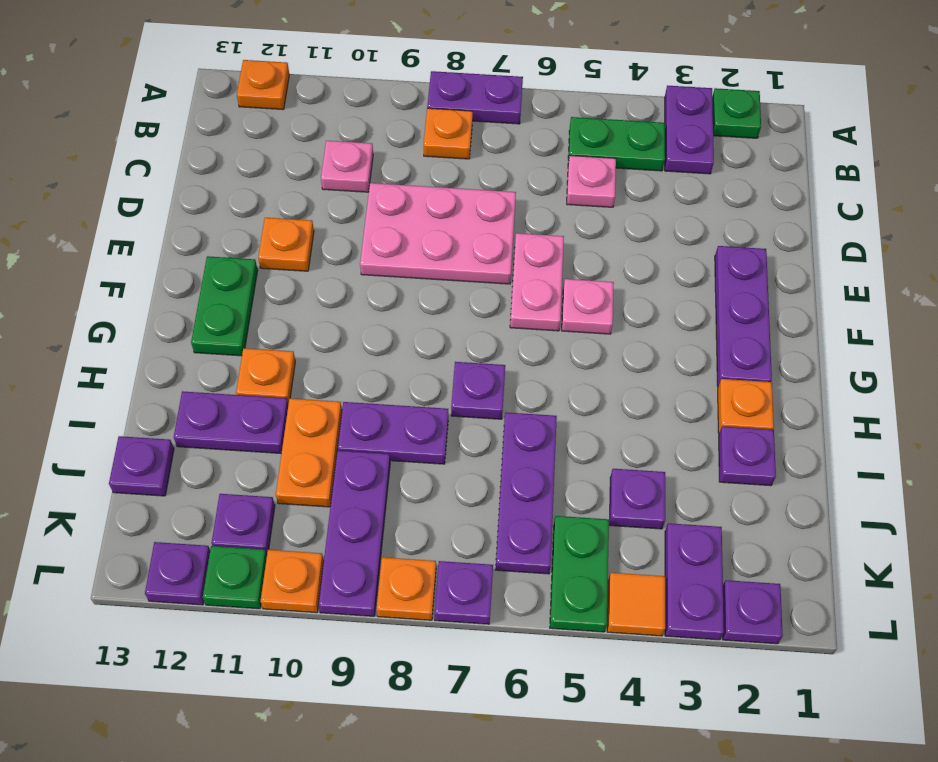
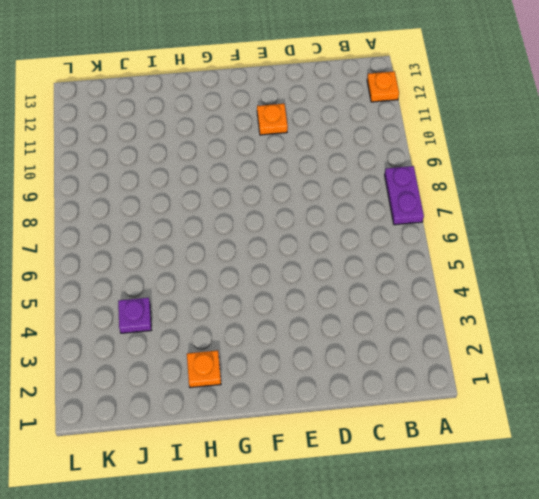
none -> green plate A2 level 1
none -> purple plate A3:B3 level 1
none -> green plate B4:B5 level 1
none -> orange plate B8 level 1

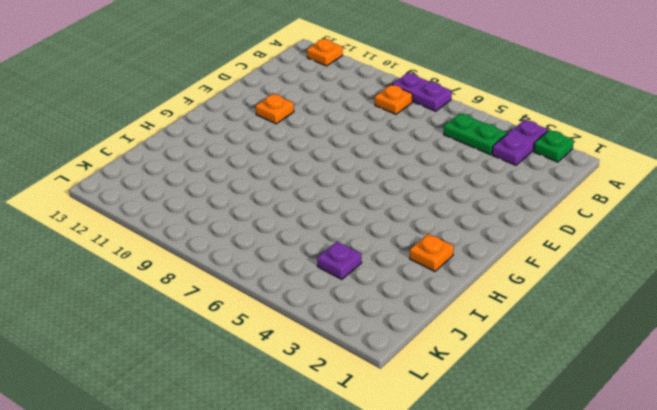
none -> pink plate C5 level 1
none -> pink plate C10 level 1
none -> pink plate D7:E9 level 1
none -> purple plate E2:G2 level 1

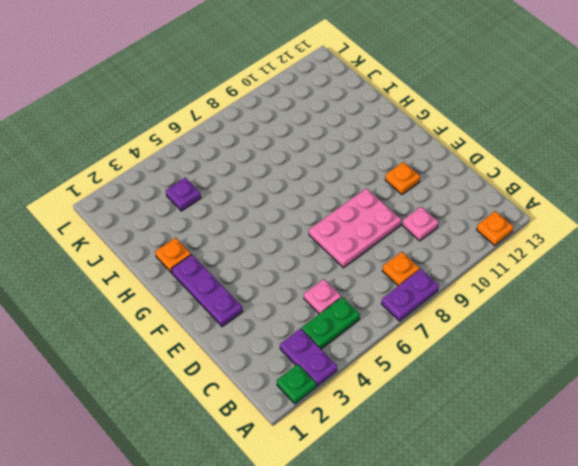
none -> pink plate E6:F6 level 1
none -> pink plate F5 level 1
none -> green plate F12:G12 level 1
none -> purple plate H7 level 1

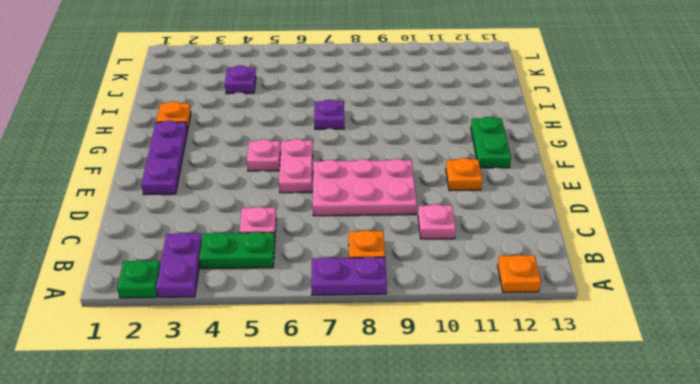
none -> orange plate H11 level 1
none -> purple plate I2 level 1
none -> purple plate I6:K6 level 1
none -> purple plate I8:I9 level 1

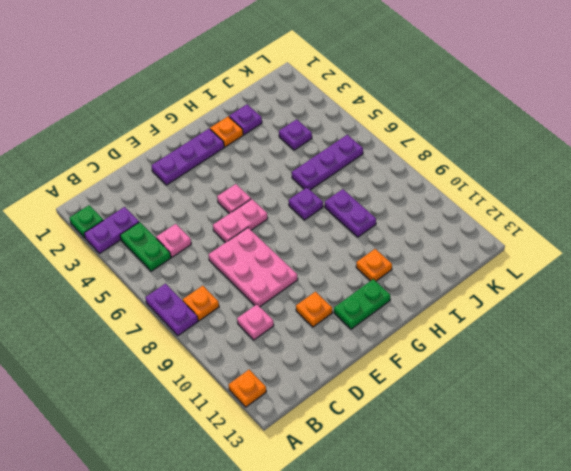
none -> orange plate I10:J10 level 1
none -> purple plate I11:I12 level 1
none -> purple plate J9:L9 level 1
none -> purple plate J13 level 1

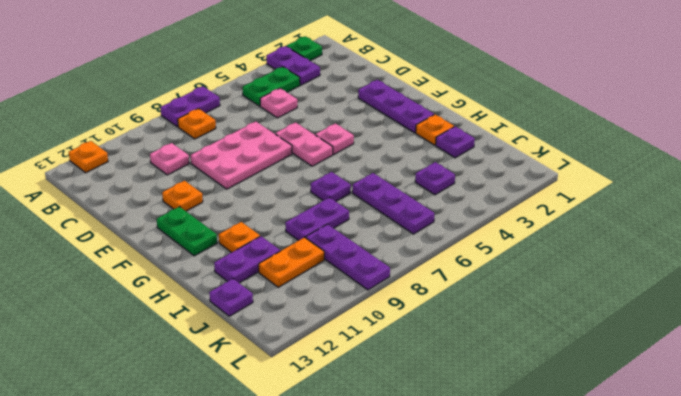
orange plate J10:J11 level 1 -> orange plate I10:J10 level 1
none -> purple plate K3:L3 level 1
none -> green plate K5:L5 level 1
none -> purple plate K11 level 1
none -> purple plate L2 level 1

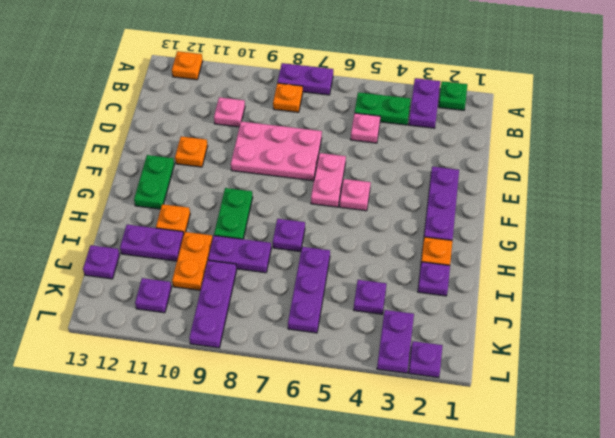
green plate G9:H9 level 1 -> green plate K5:L5 level 1
none -> orange tile L4 level 1
none -> purple plate L7 level 1
none -> orange plate L8 level 1
none -> orange plate L10 level 1

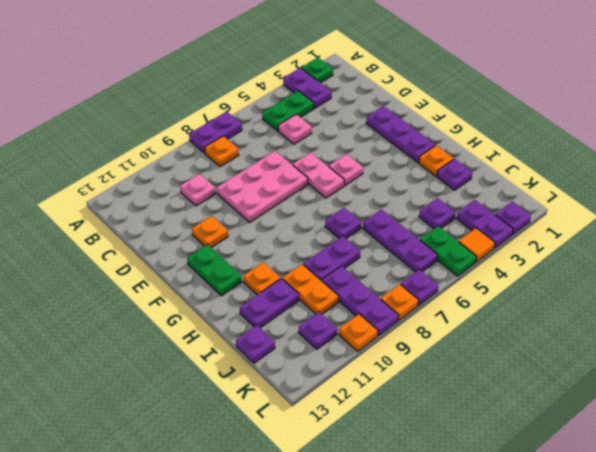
none -> orange plate A12 level 1
none -> green plate L11 level 1
none -> purple plate L12 level 1

